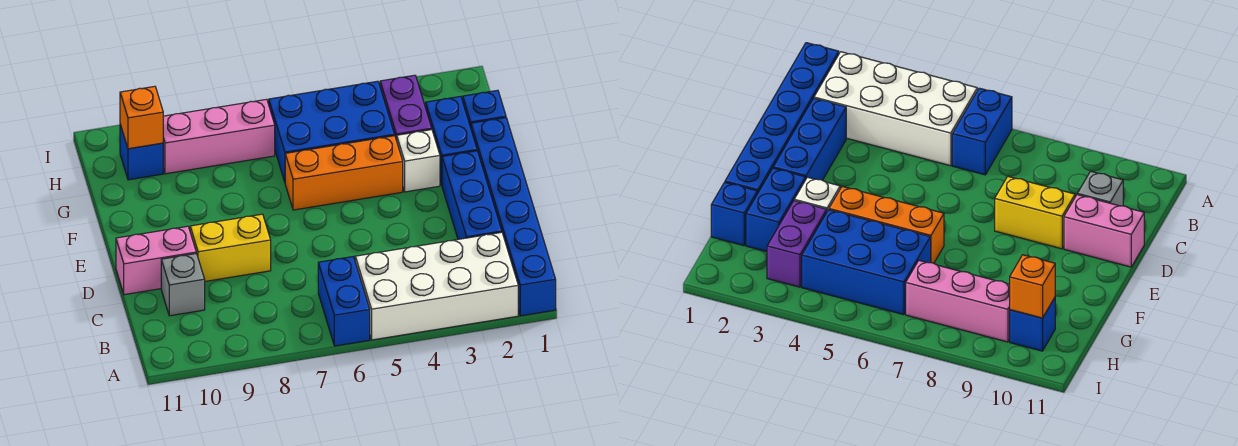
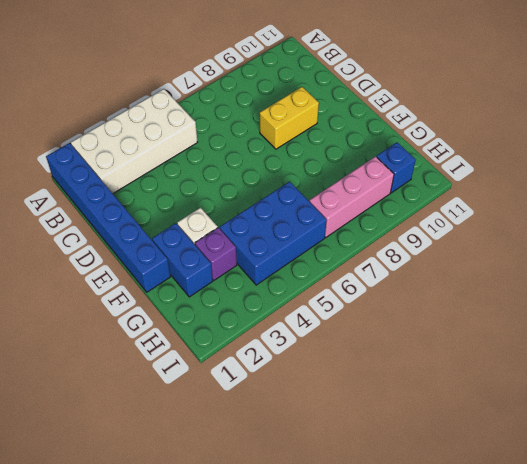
purple brick G3 level 1 -> purple brick G3:H3 level 1
none -> blue brick A6:B6 level 1
none -> blue brick C2:E2 level 1
none -> grey brick C10 level 1

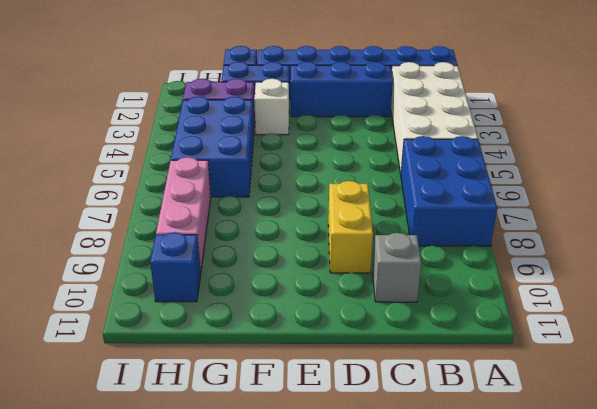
blue brick A6:B8 level 1 -> blue brick A6:B6 level 1
none -> pink brick D10:D11 level 1
none -> orange brick F4:F6 level 1
none -> orange brick H10 level 2

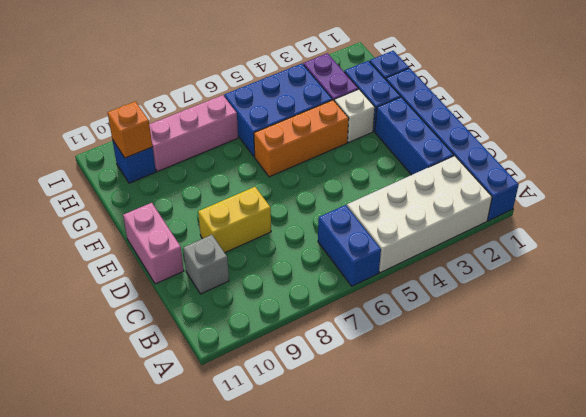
pink brick D11:E11 level 1 -> pink brick D10:D11 level 1

